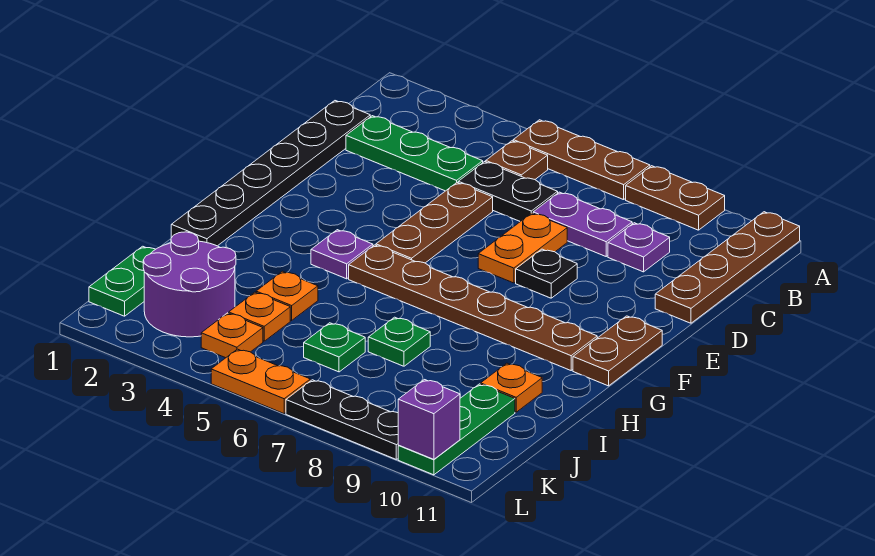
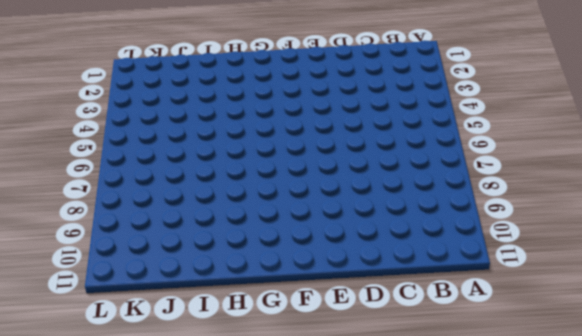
none -> brown plate A5:A7 level 1
none -> brown plate A8:A9 level 1
none -> brown plate A11:D11 level 1

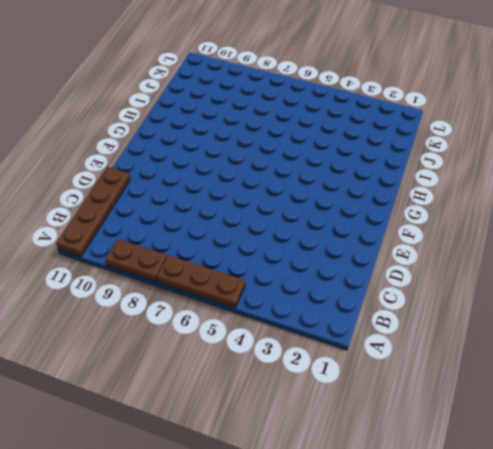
none -> brown plate B5 level 1
none -> black plate C1:H1 level 1
none -> green plate C2:C4 level 1

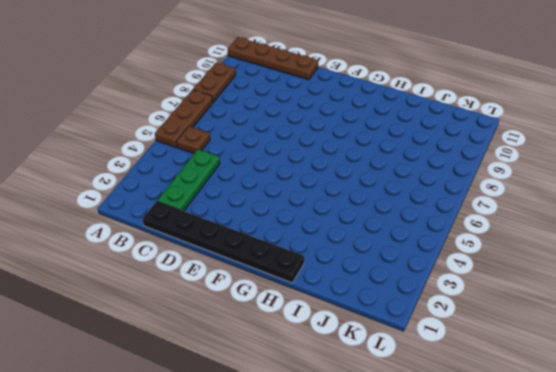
none -> black plate C5:C6 level 1
none -> purple plate C7:C8 level 1
none -> purple plate C9 level 1

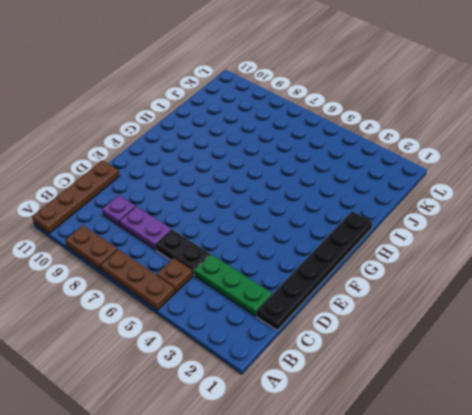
none -> brown plate D5:F5 level 1
none -> orange plate D7:E7 level 1
none -> black plate E8 level 1

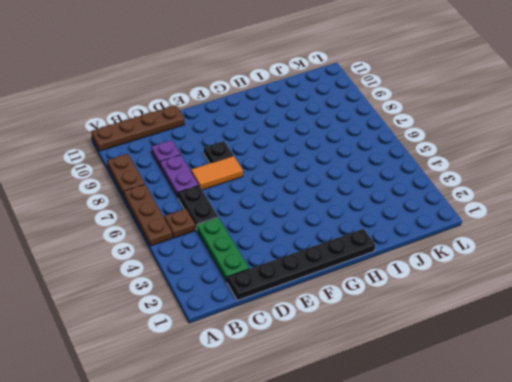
orange tile D7:E7 level 1 -> orange plate D7:E7 level 1
none -> brown plate D5:F5 level 1
none -> brown plate F11:G11 level 1
none -> purple plate G4 level 1

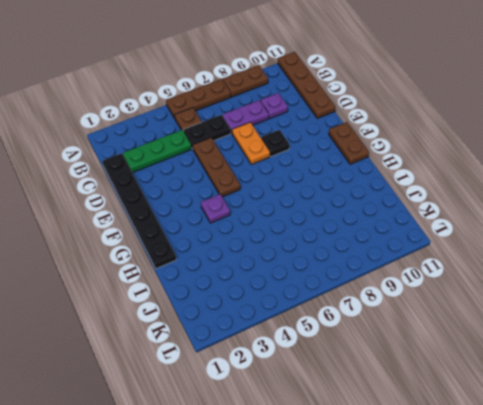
none -> brown plate G5:G10 level 1
none -> orange plate I4 level 1
none -> green plate I7 level 1

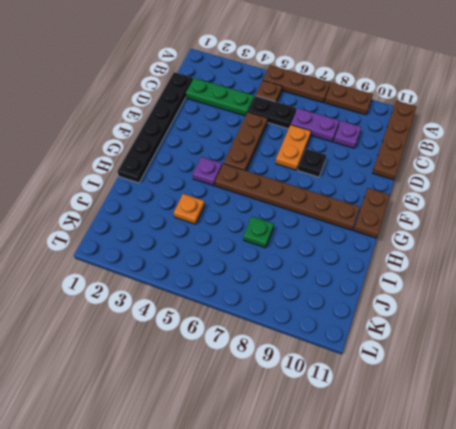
none -> orange plate I10 level 1
none -> green plate J1:K1 level 1
none -> purple round brick J2:K3 level 1

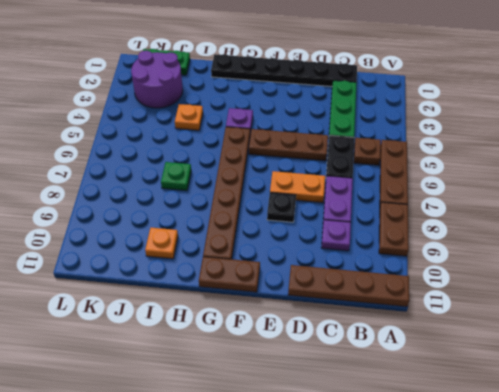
none -> orange plate J4 level 1
none -> green plate J6 level 1
none -> green plate J10:L10 level 1

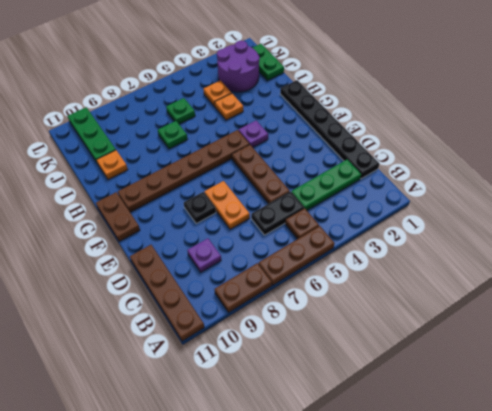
none -> purple plate C7:C8 level 1
none -> orange plate K4 level 1
none -> orange plate L5:L6 level 1

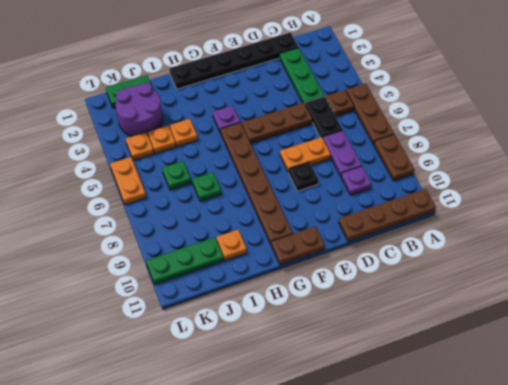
none -> black plate L7:L9 level 1
none -> purple brick L10 level 2

